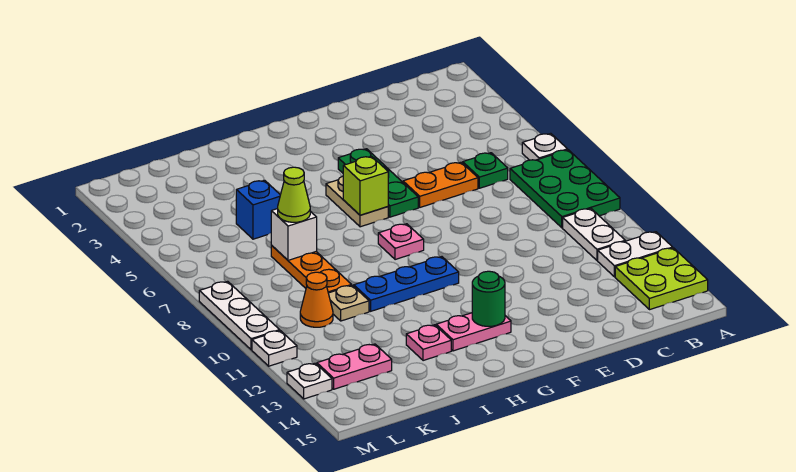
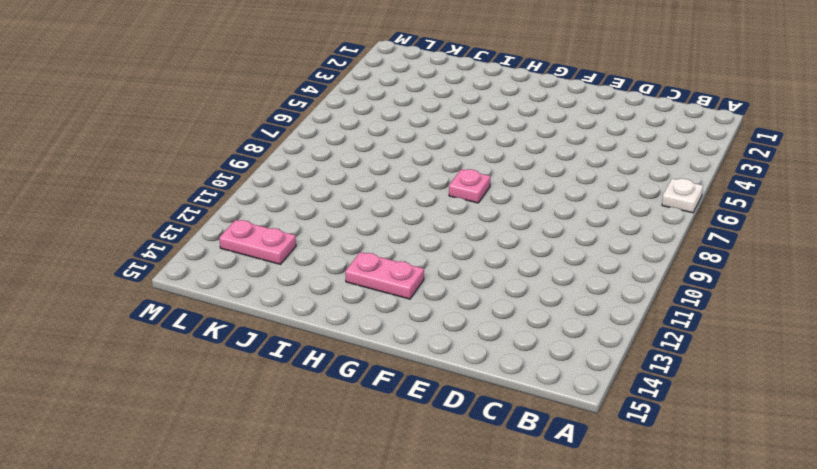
none -> green plate A7:B9 level 1
none -> white plate A12:B12 level 1
none -> lime plate A13:B14 level 1

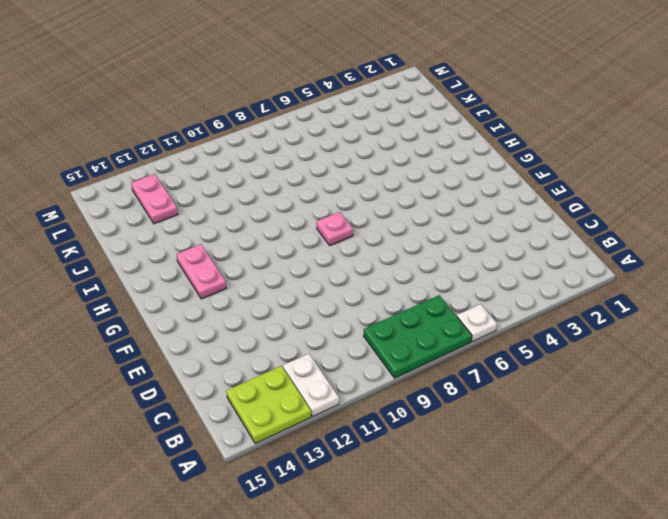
none -> white plate B10:B11 level 1
none -> green plate C6 level 1
none -> orange plate D6:E6 level 1

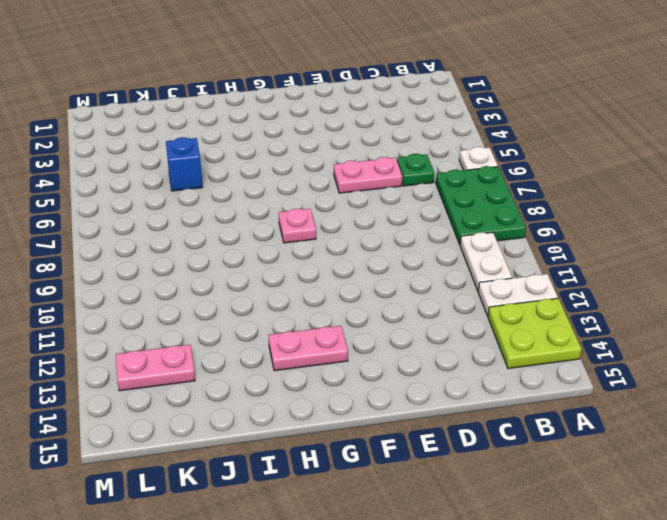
pink plate D6:E6 level 1 -> orange plate D6:E6 level 1
none -> green plate F4:F6 level 1
none -> tan plate G5:G6 level 1
none -> blue plate G10:I10 level 1

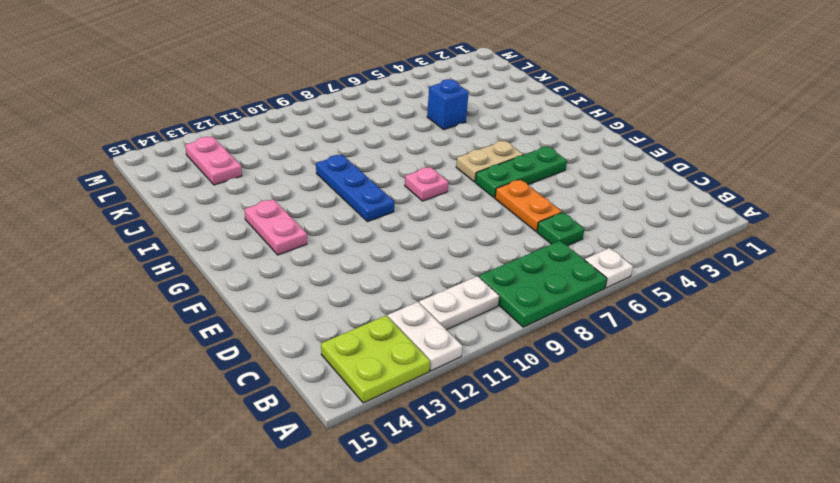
none -> pink plate I13 level 1
none -> orange plate J7:J9 level 1
none -> tan plate J10 level 1

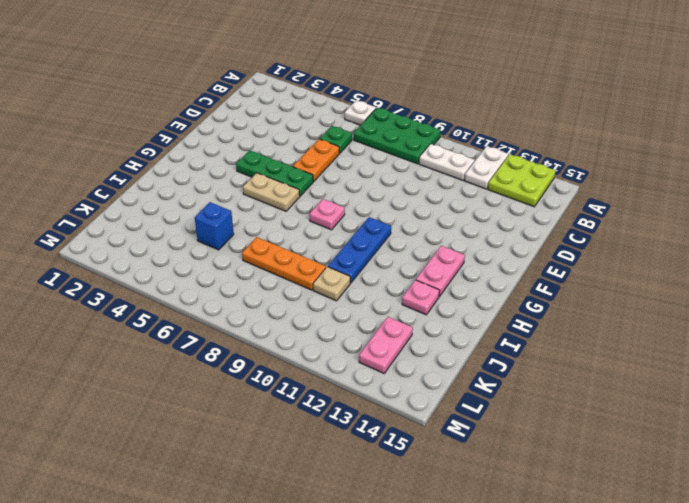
none -> orange cone K10 level 1
none -> white plate M8:M10 level 1
none -> white plate M11 level 1

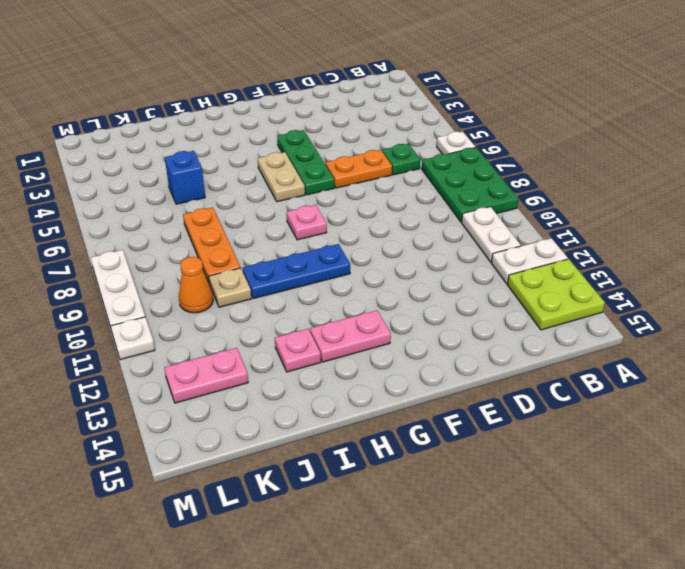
none -> white plate M13 level 1
none -> lime brick G6 level 2
none -> green round brick G13 level 2

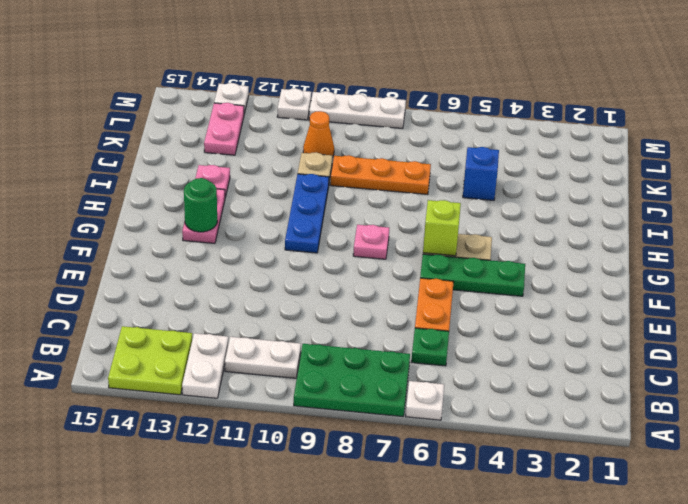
none -> white brick J7 level 2
none -> lime cone J7 level 3

